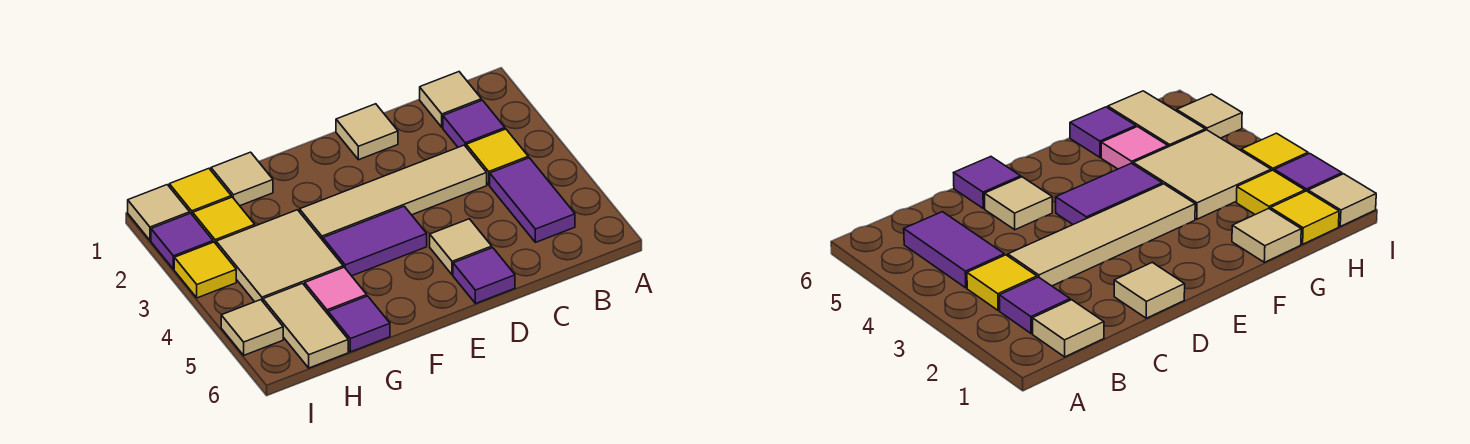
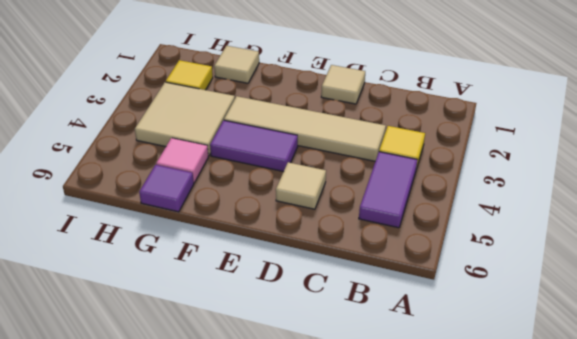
none -> tan tile B1 level 1
none -> purple tile B2 level 1
none -> purple tile D6 level 1

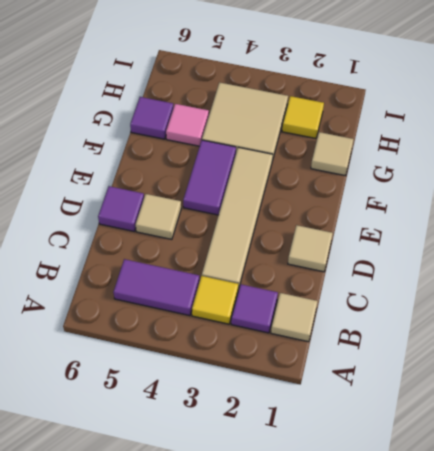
none -> yellow tile H1 level 1
none -> tan tile H5:H6 level 1
none -> tan tile I1 level 1

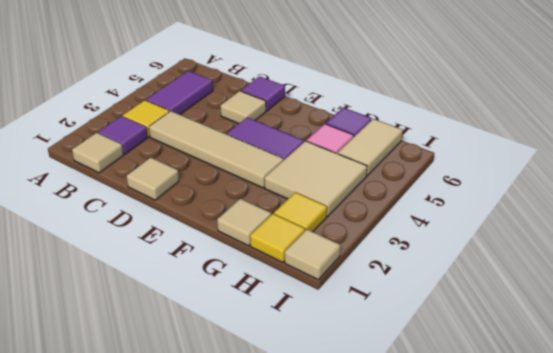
none -> purple tile I2 level 1
none -> yellow tile I3 level 1
none -> tan tile I5 level 1

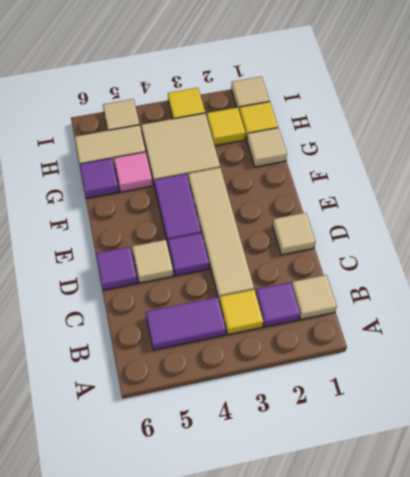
purple tile D4 level 1 -> purple tile I2 level 1

